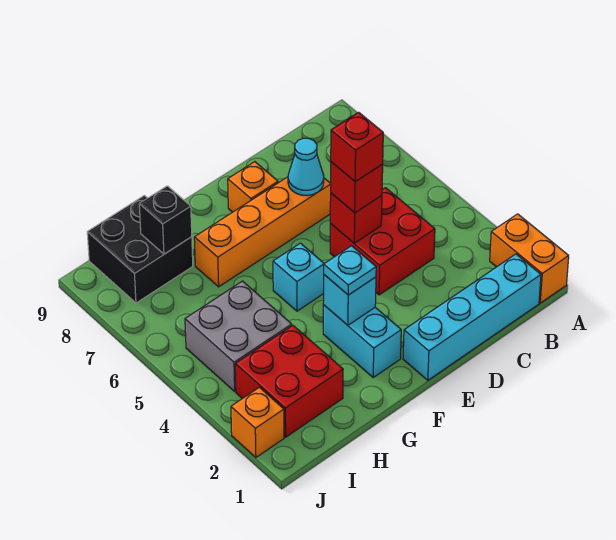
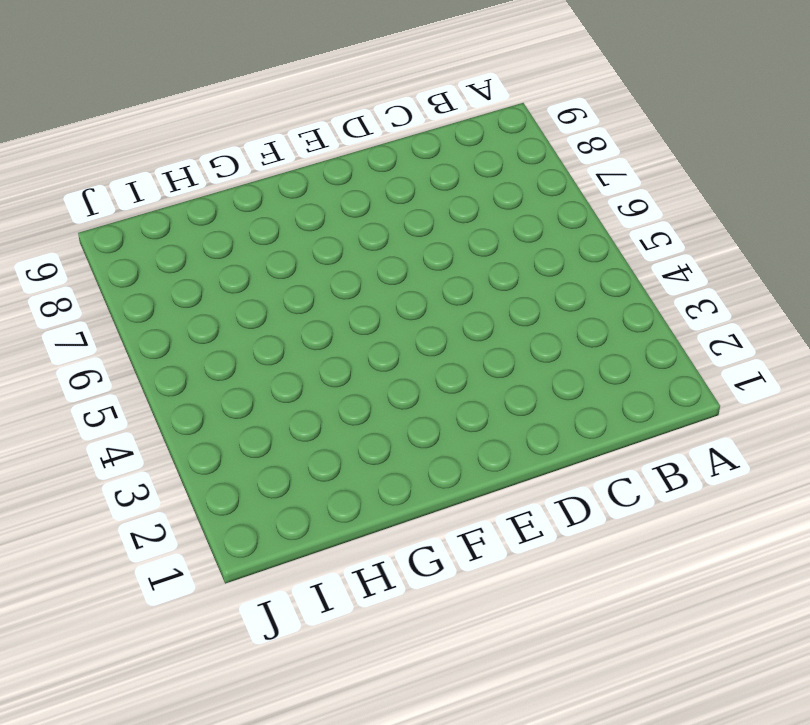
none -> orange brick A1:A2 level 1
none -> cyan brick B1:E1 level 1
none -> red brick C4:D5 level 1

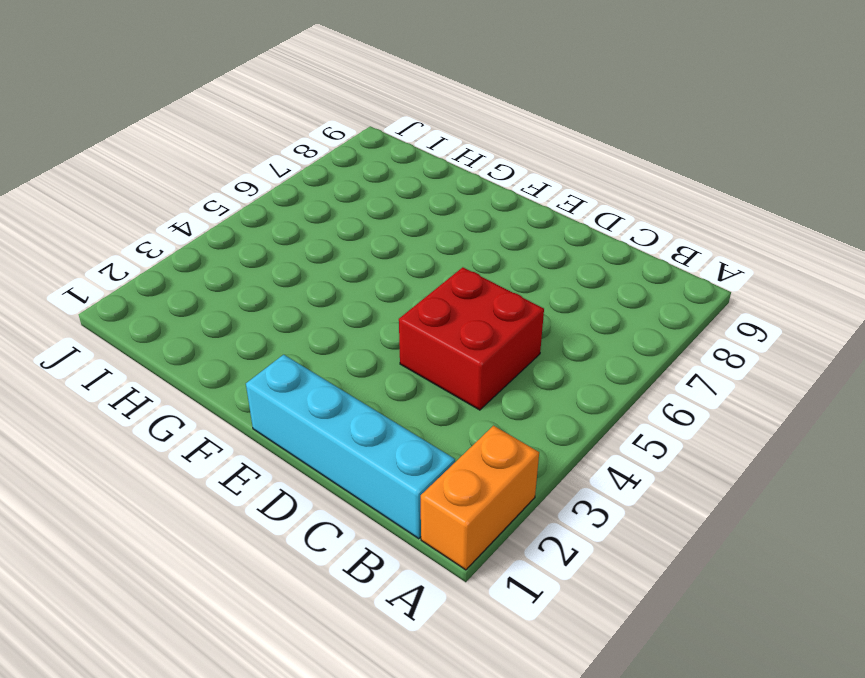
none -> orange brick D7:G7 level 1
none -> orange brick E8 level 1
none -> cyan brick F2:F3 level 1

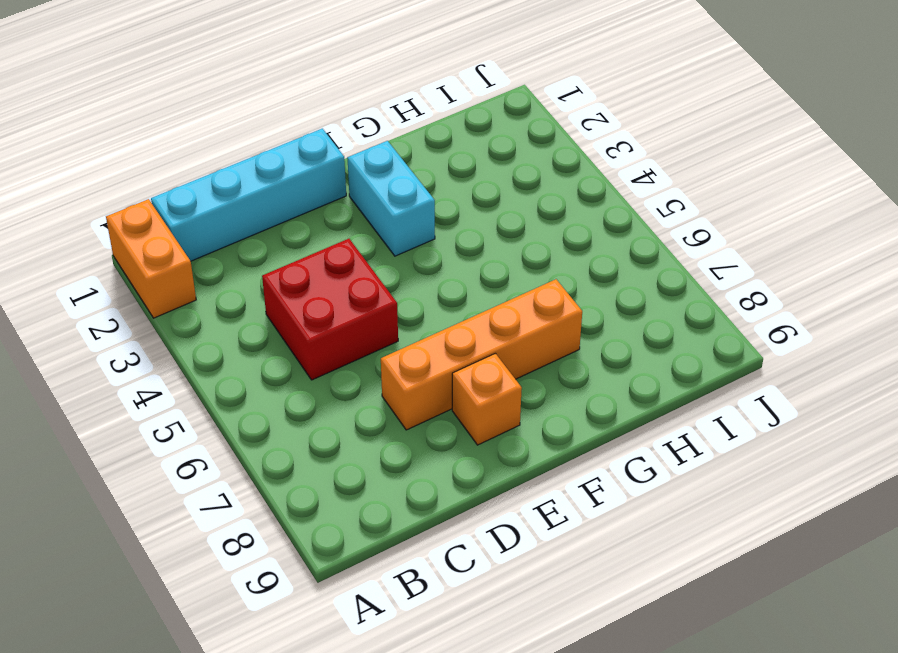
none -> cyan brick F5 level 1
none -> red brick H2:I3 level 1
none -> grey brick H4:I5 level 1

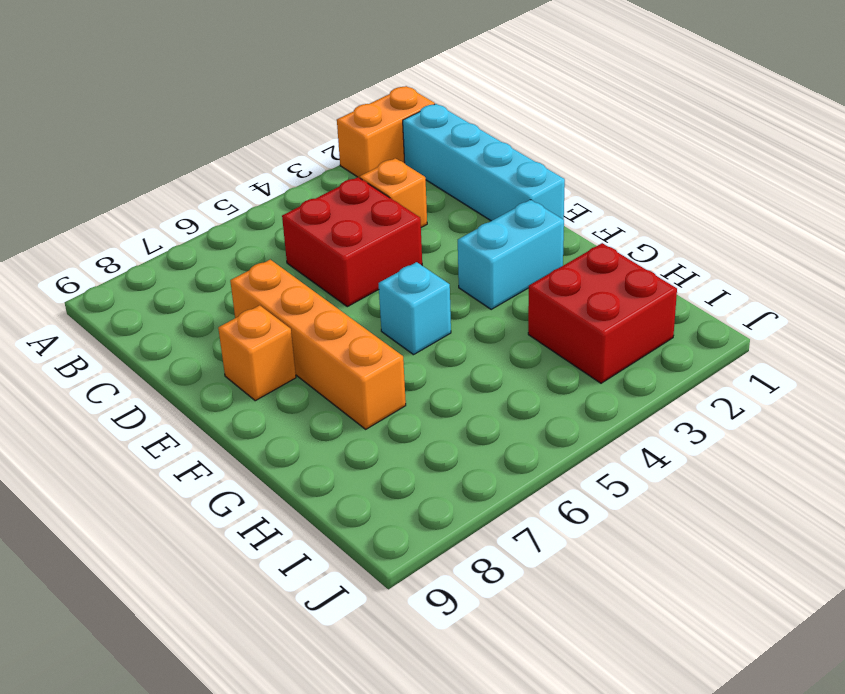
orange brick C3 level 1 -> orange brick J2 level 1
none -> grey brick H4:I5 level 1
none -> black brick H8:I9 level 1
none -> red brick D5 level 2

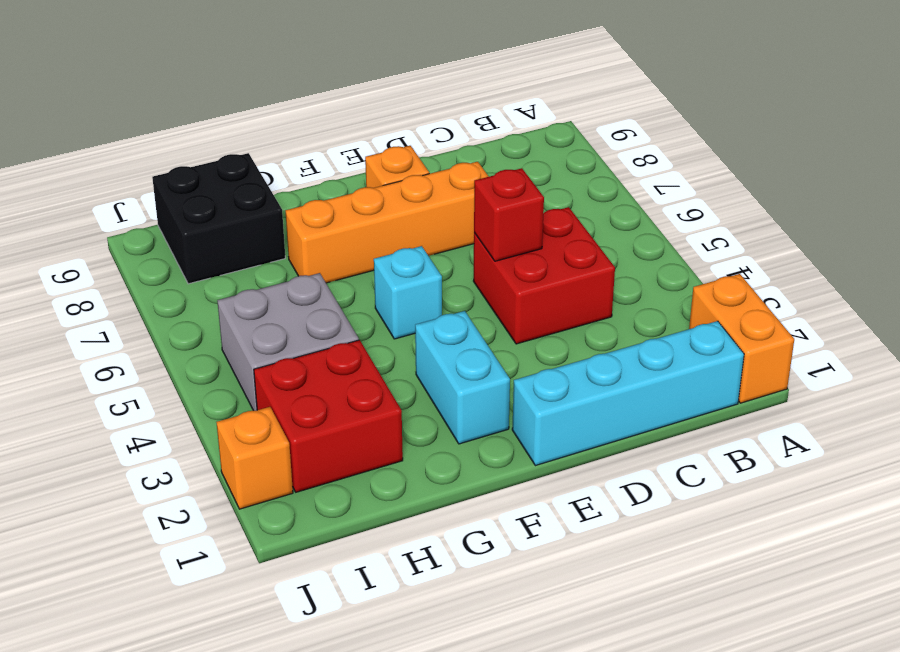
none -> cyan cone D7 level 2
none -> cyan brick F3 level 2
none -> black brick H8 level 2

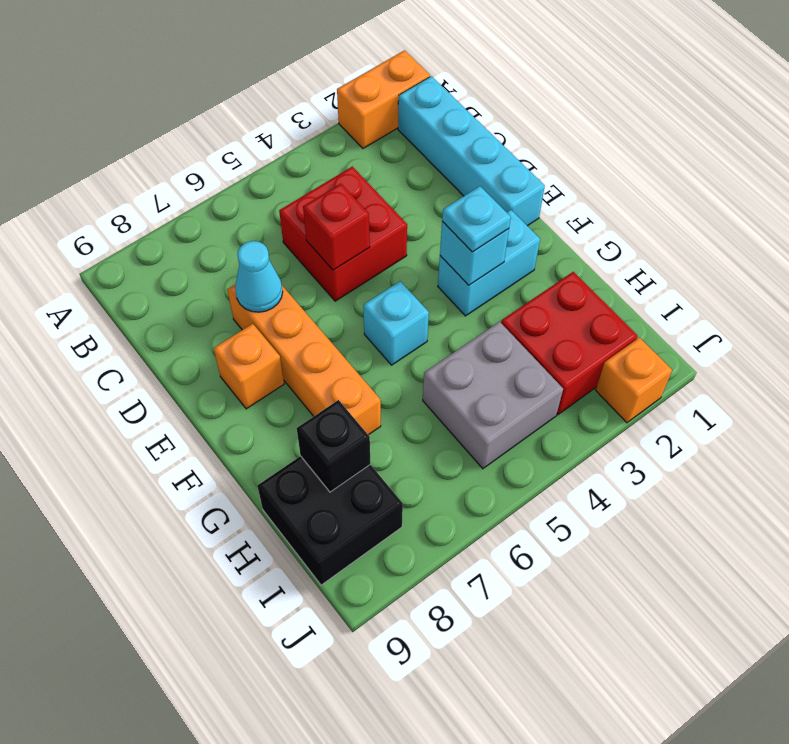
none -> red brick D5 level 3
none -> red brick D5 level 4

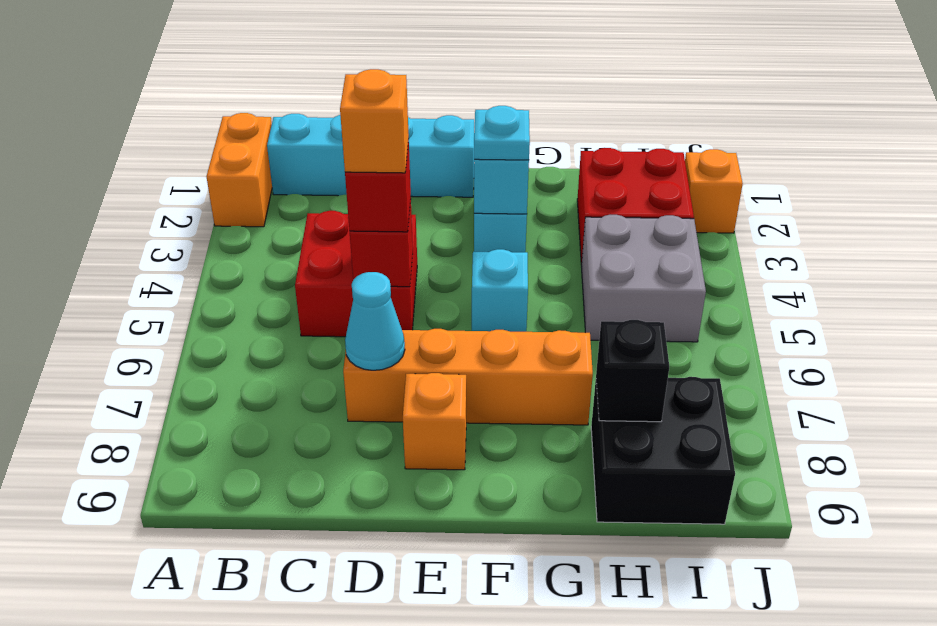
orange brick D5 level 4 -> red brick D5 level 4

